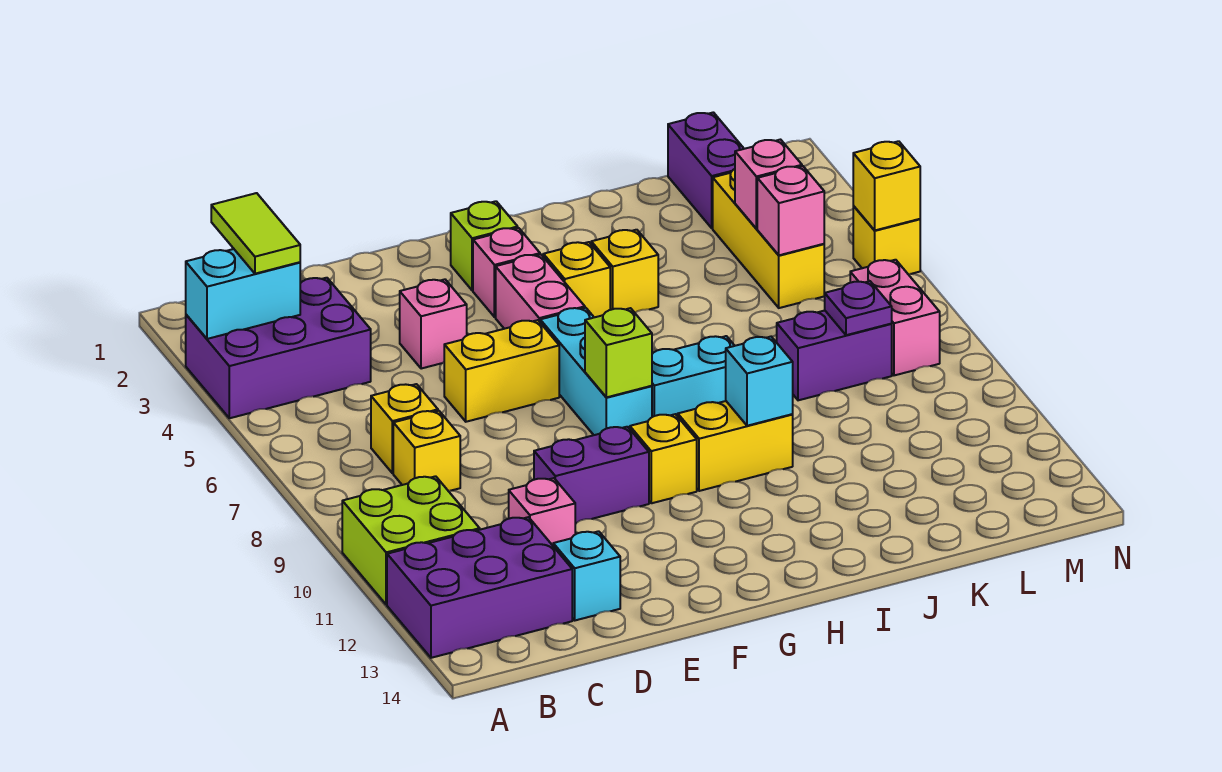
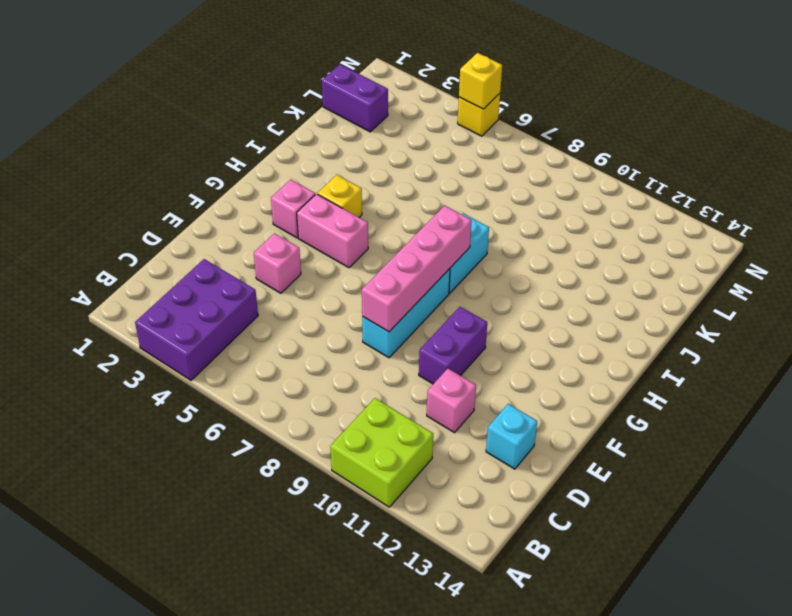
cyan brick E8:G8 level 1 -> cyan brick G6:G8 level 1
pink brick E8:H8 level 2 -> lime brick G8 level 2
none -> purple brick A12:C13 level 1
none -> yellow brick C7 level 1
none -> yellow brick C8 level 1
none -> yellow brick E6:F6 level 1

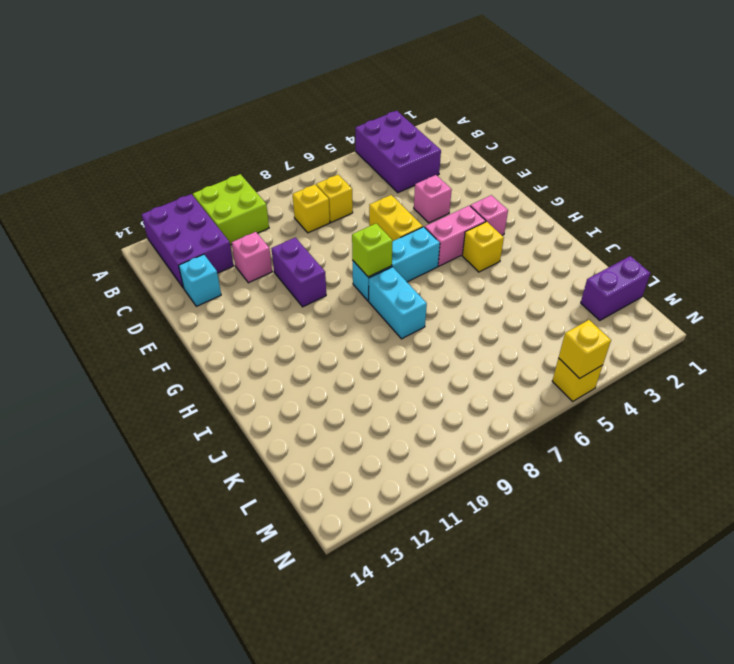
none -> lime brick G2 level 1
none -> yellow brick G10 level 1
none -> yellow brick H10:I10 level 1
none -> yellow brick I4 level 1

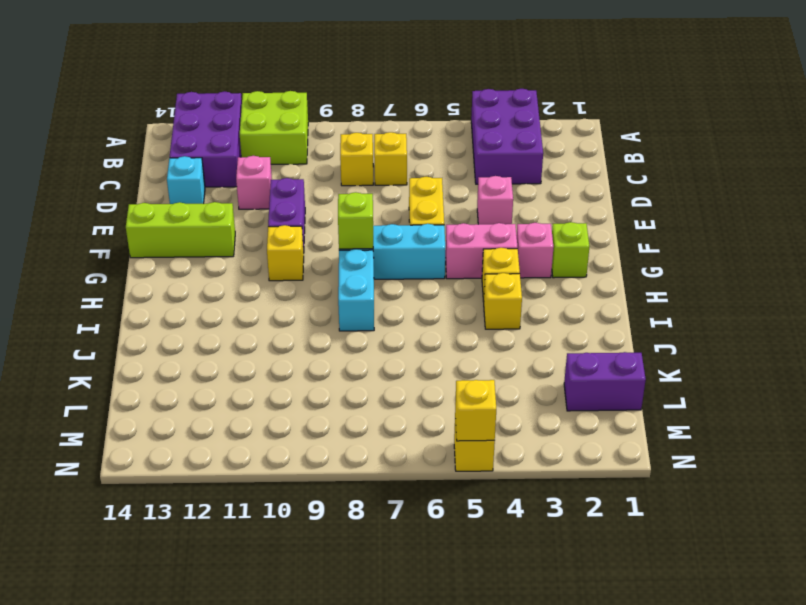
lime brick F12:F14 level 1 -> none
none -> yellow brick H10:I10 level 1
none -> purple brick K8:L8 level 1
none -> yellow brick L3:L5 level 1
none -> pink brick M7:M8 level 1

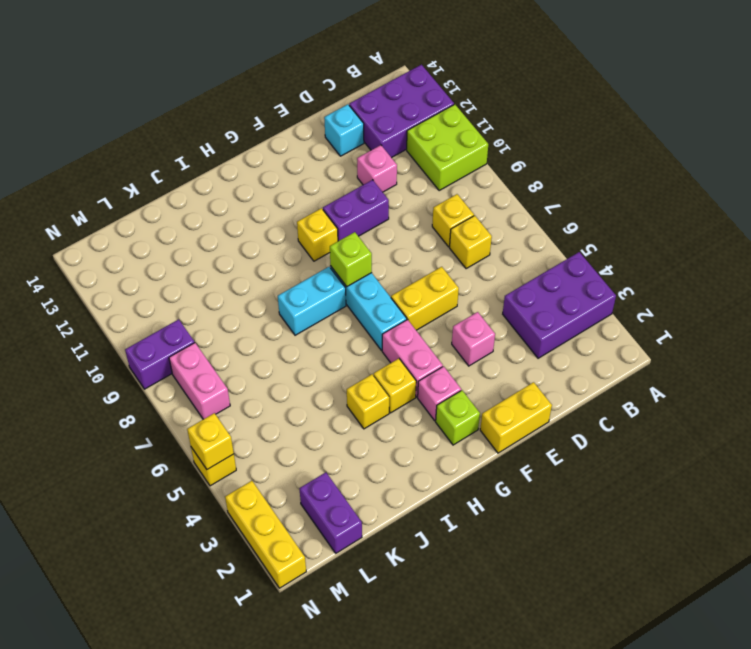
yellow brick E1:F1 level 1 -> yellow brick H10:I10 level 1
purple brick M9:N9 level 1 -> purple brick K8:L8 level 1
yellow brick N1:N3 level 1 -> yellow brick L3:L5 level 1
none -> cyan brick A3:B3 level 2
none -> cyan brick I10 level 2
none -> pink brick L4 level 2
none -> pink brick L5 level 2

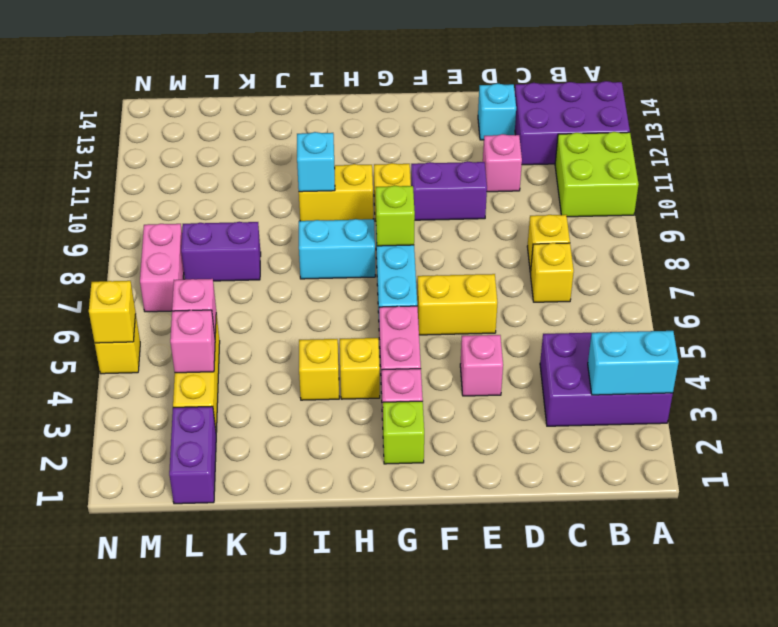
none -> purple plate L8 level 2
none -> lime tile B2:B3 level 3

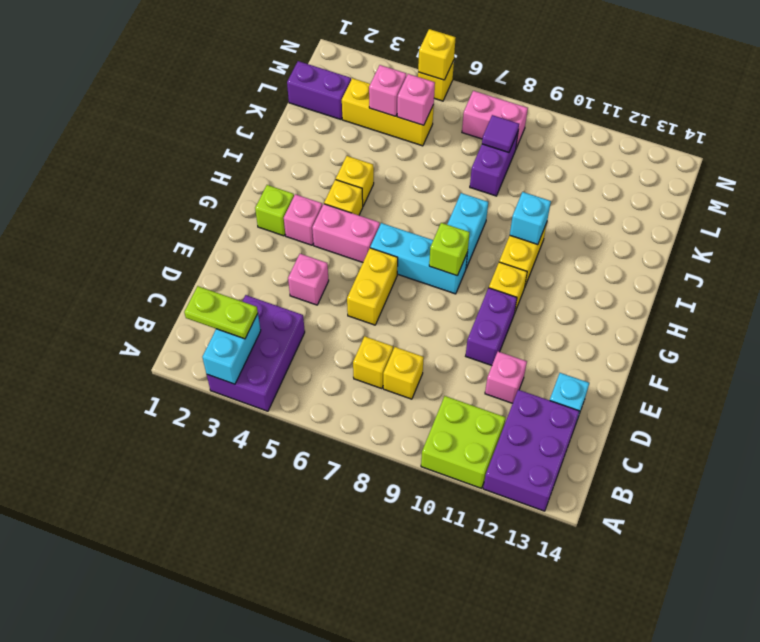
lime plate B2:B3 level 3 -> lime tile B2:B3 level 3
purple tile L8 level 2 -> purple plate L8 level 2

